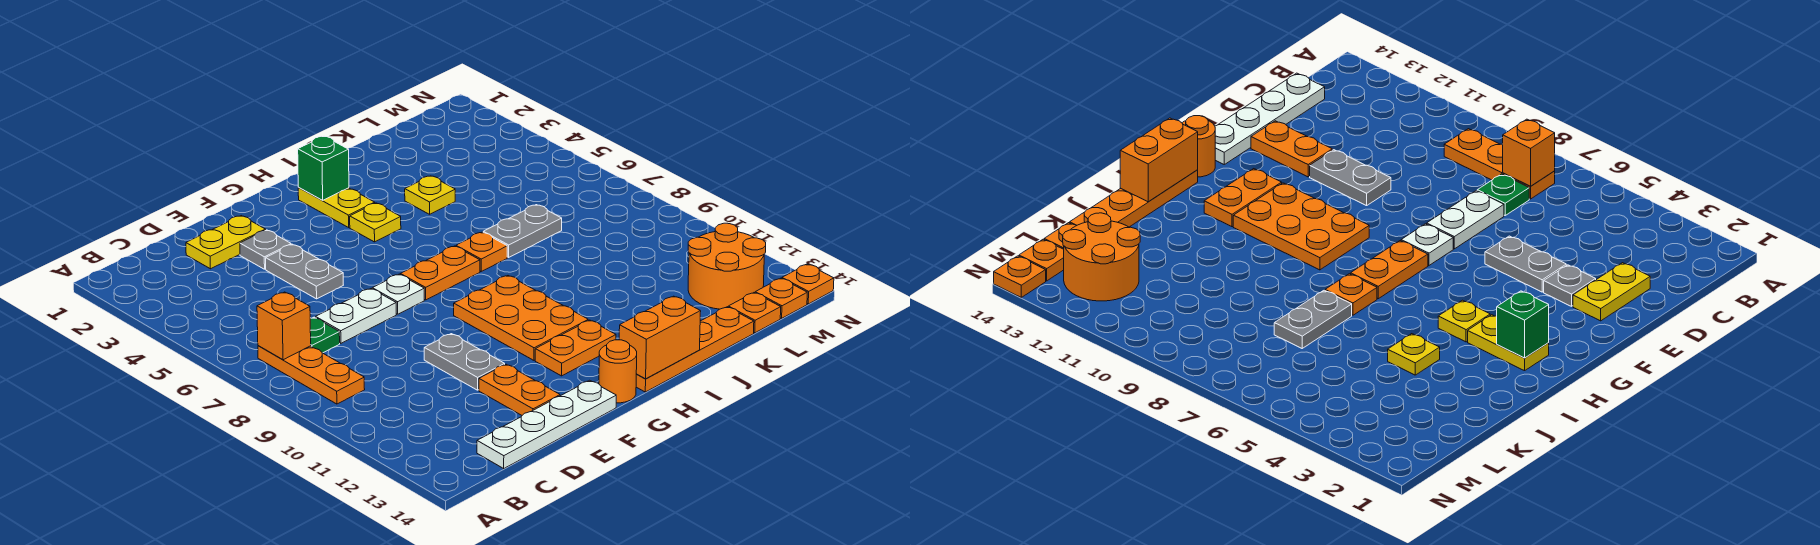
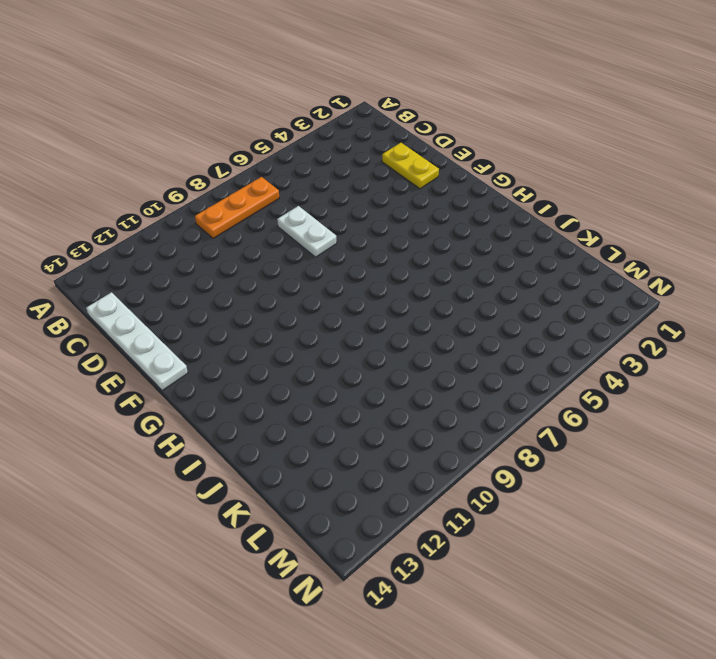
none -> green plate C7 level 1
none -> grey plate E3 level 1
none -> grey plate E4:E5 level 1

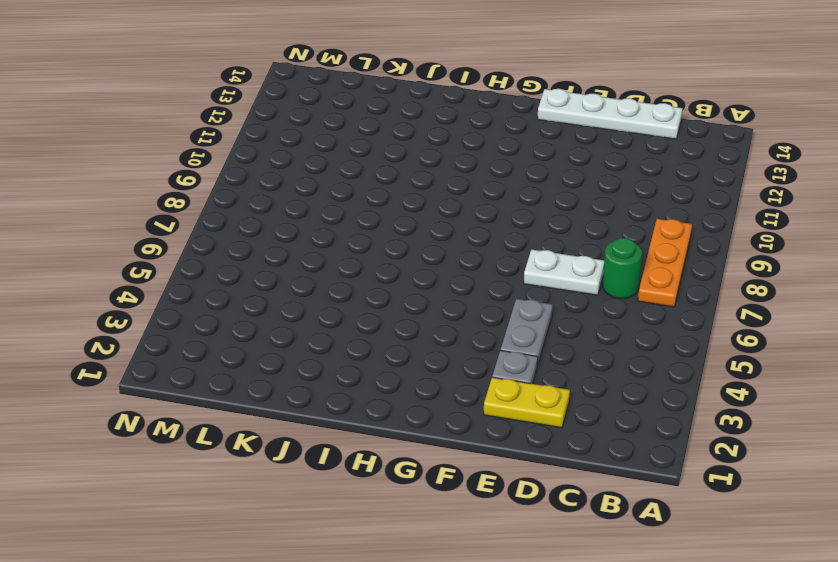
green round brick C7 level 1 -> green plate C7 level 1
none -> grey plate E10:E11 level 1
none -> orange plate E12:E13 level 1
none -> white plate F7 level 1

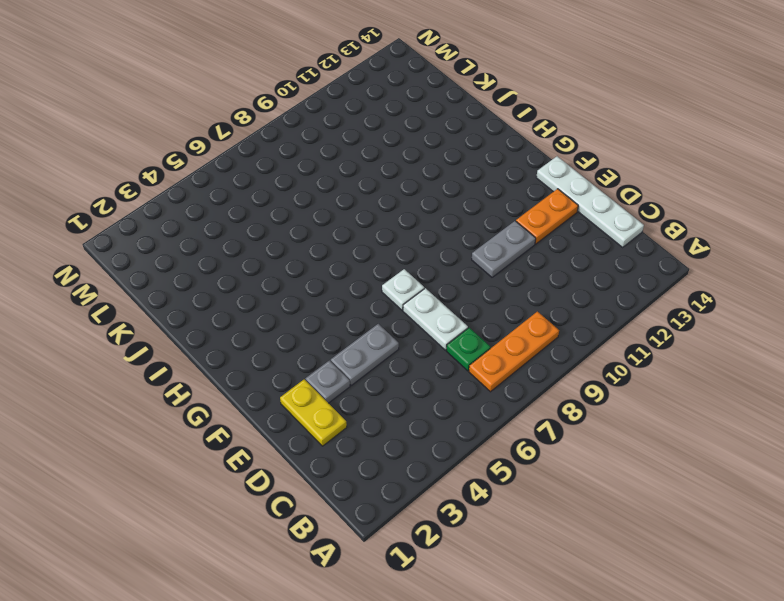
none -> orange plate G7:H7 level 1
none -> orange plate G9:H11 level 1
none -> orange plate G12:H12 level 1

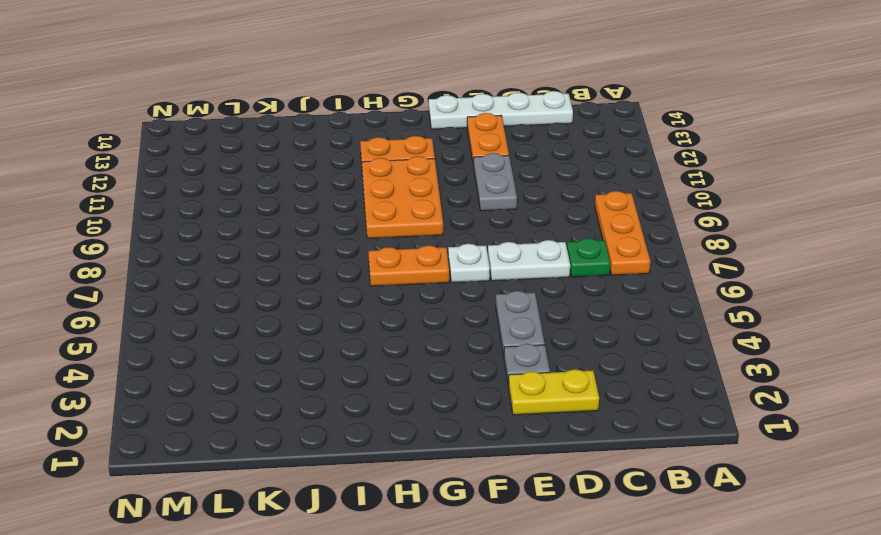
none -> orange round brick G14 level 1
none -> yellow plate H2:H3 level 1
none -> yellow plate H4 level 1

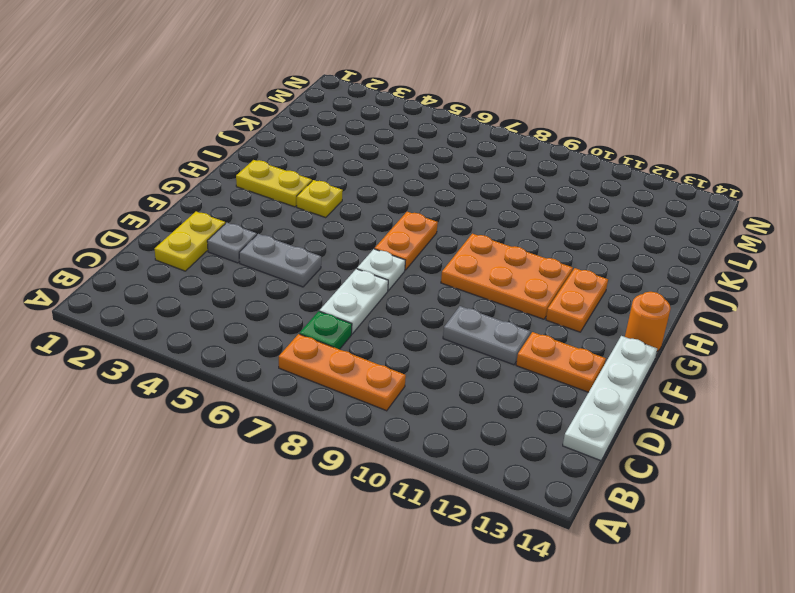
none -> orange plate H14:K14 level 1
none -> orange plate I7 level 1
none -> yellow plate J4 level 1

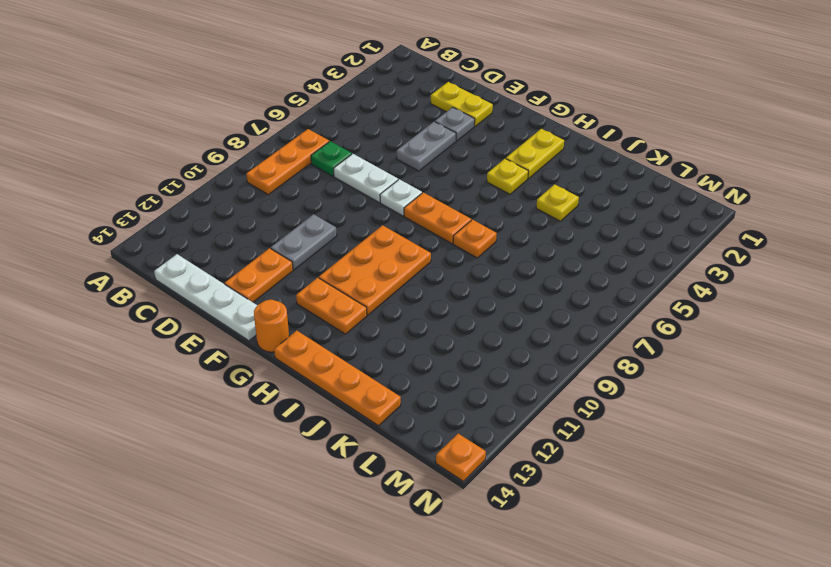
none -> grey plate J7:K7 level 1
none -> orange round brick L12:M13 level 1
none -> orange plate L14 level 1

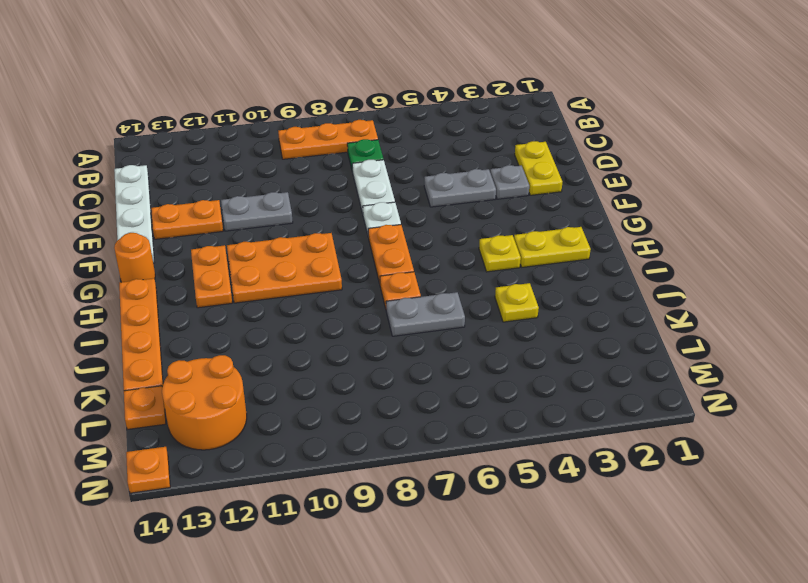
grey plate J6:J7 level 1 -> grey plate J7:K7 level 1
none -> orange plate M14 level 1
none -> orange brick B7 level 2
none -> green brick H2 level 2

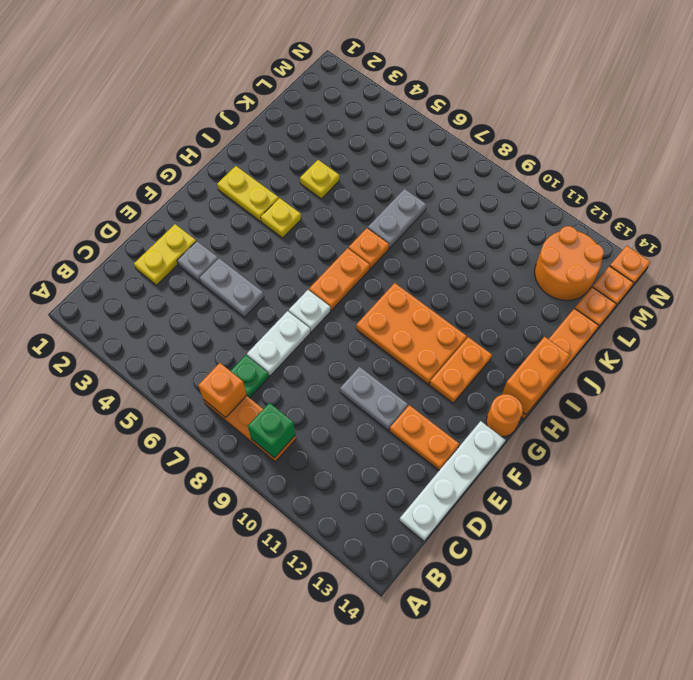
green brick B9 level 2 -> green brick H2 level 2

